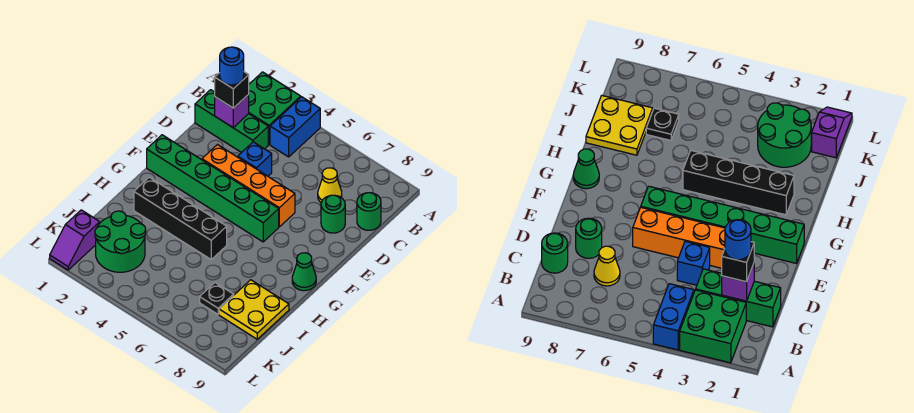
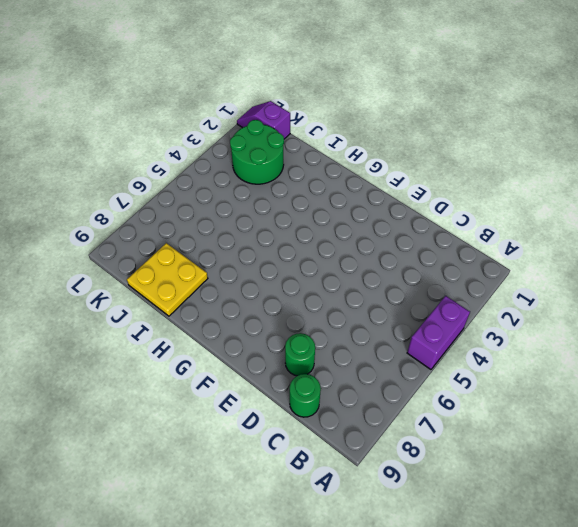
purple brick A4:A5 level 1 -> blue brick A4:B4 level 1
none -> green brick A2:B3 level 1
none -> green brick C1:C3 level 1
none -> yellow cone C7 level 1

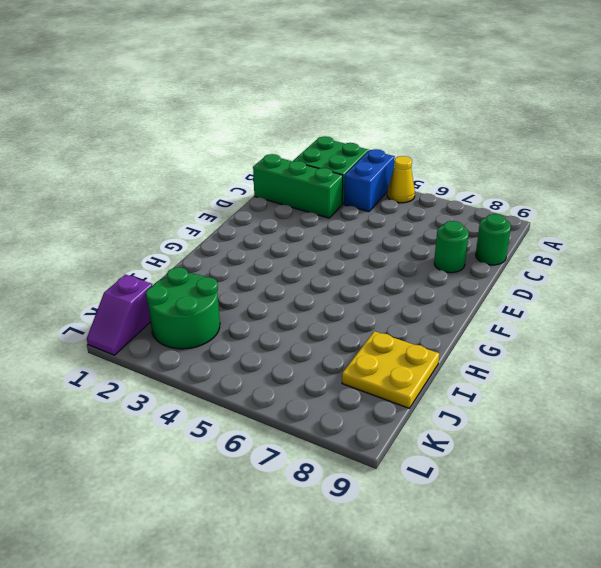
yellow cone A5 level 1 -> yellow cone C7 level 1
none -> blue brick D4 level 1
none -> orange brick E3:E6 level 1
none -> green brick F1:F6 level 1

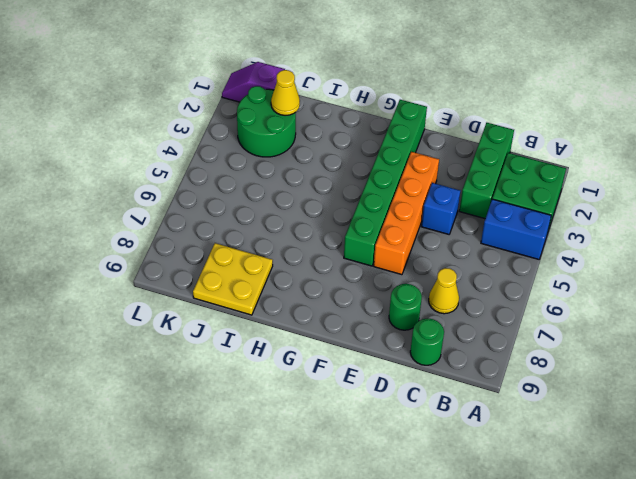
yellow cone J2 level 2 -> none
none -> green cone G9 level 1
none -> black brick H2:H5 level 1
none -> black plate J7 level 1

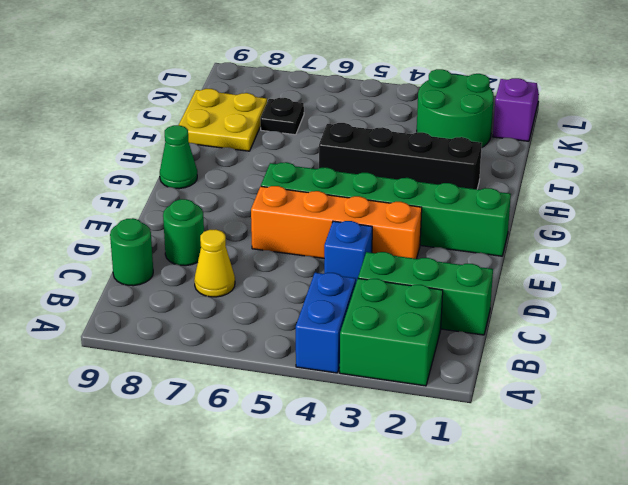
none -> purple brick C2 level 2
none -> black brick C2 level 3
none -> blue round brick C2 level 4

